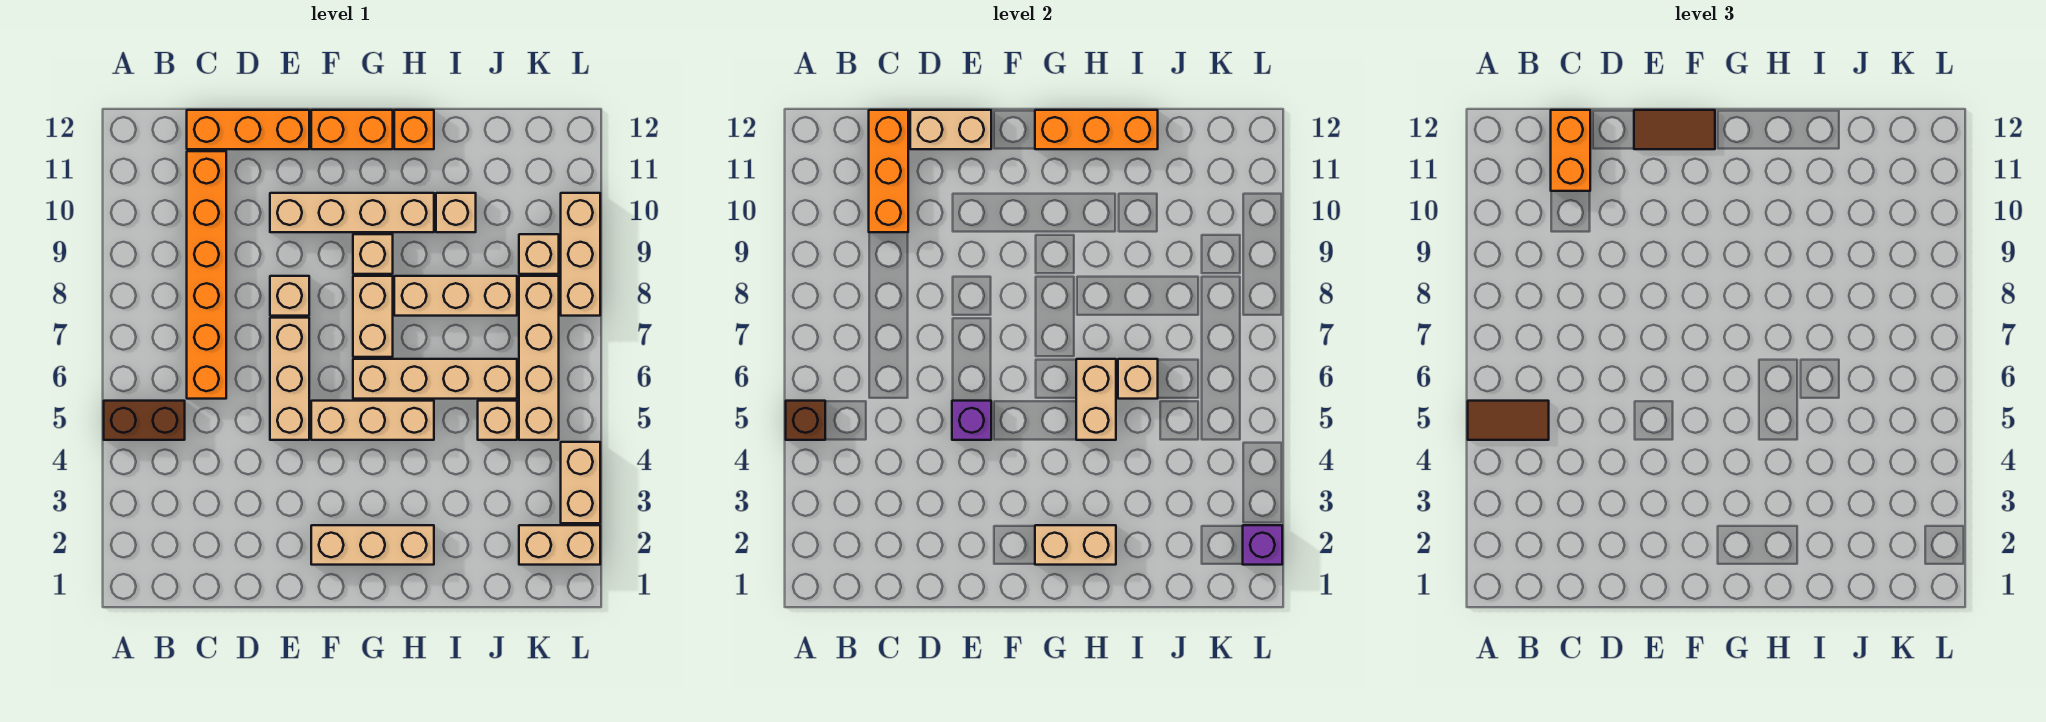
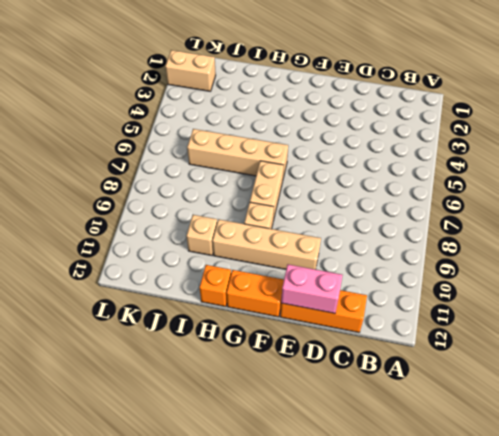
pink brick D12:E12 level 2 -> tan brick D12:E12 level 2
none -> brown brick A5:B5 level 1
none -> orange brick C6:C11 level 1
none -> tan brick E5:E7 level 1
none -> tan brick E8 level 1

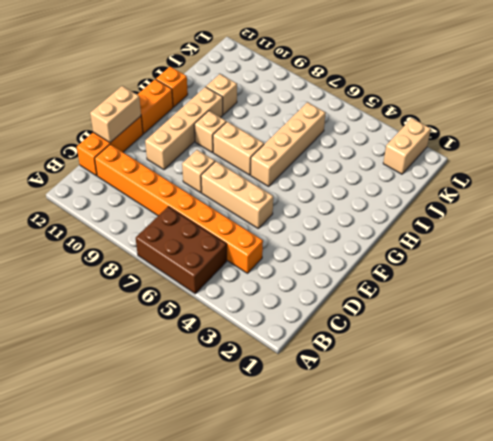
brown brick A5:B7 level 1 -> brown brick A5:B5 level 1
orange brick C4:C11 level 1 -> orange brick C6:C11 level 1
none -> tan brick F2:H2 level 1
none -> tan brick F5:H5 level 1
none -> tan brick H8:J8 level 1
none -> tan brick J5 level 1

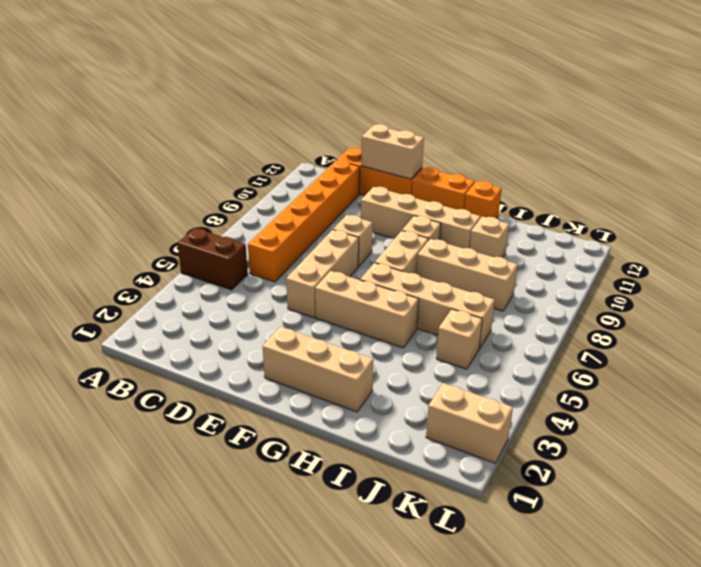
none -> tan brick K5:K8 level 1
none -> tan brick K9 level 1
none -> tan brick L3:L4 level 1
none -> tan brick L8:L10 level 1

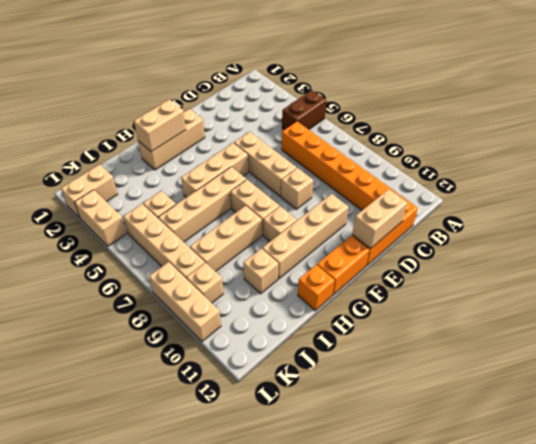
none -> brown brick A5 level 2
none -> orange brick C10:C12 level 2
none -> purple brick E5 level 2
none -> orange brick G12:I12 level 2

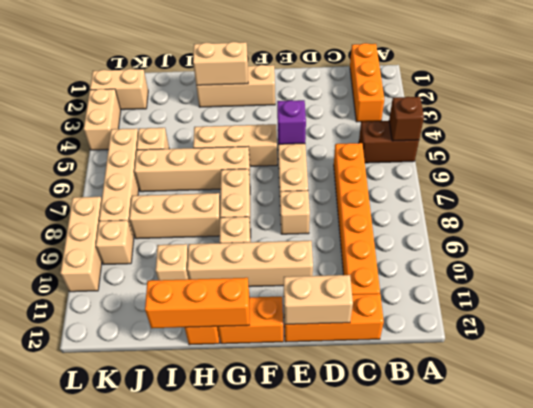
orange brick B1:B3 level 1 -> orange brick C10:C12 level 2
none -> tan brick H5:H6 level 2
none -> tan brick I6 level 2
none -> purple brick L2 level 2
none -> brown tile A5:B5 level 3

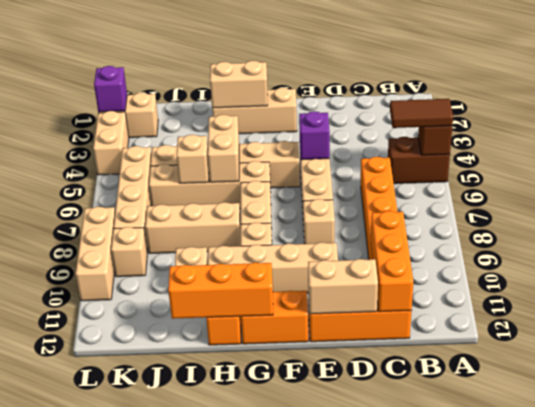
none -> orange brick C11:C12 level 3
none -> brown tile E12:F12 level 3

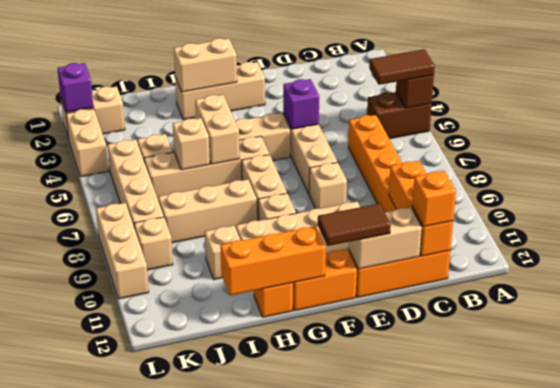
orange brick C12 level 3 -> orange brick C11:C12 level 3

